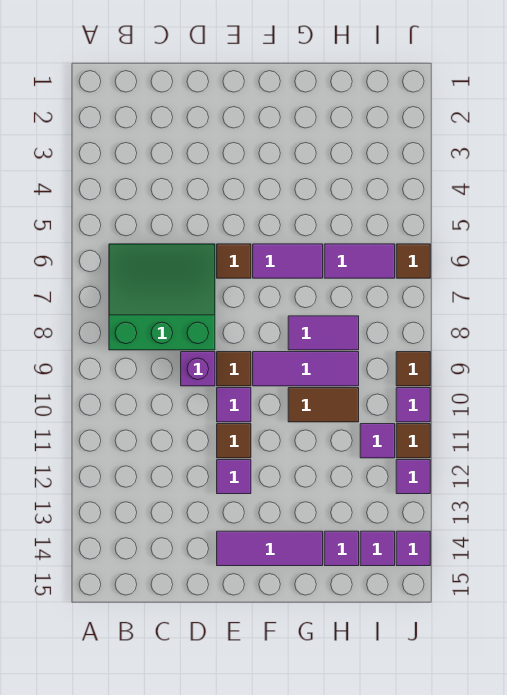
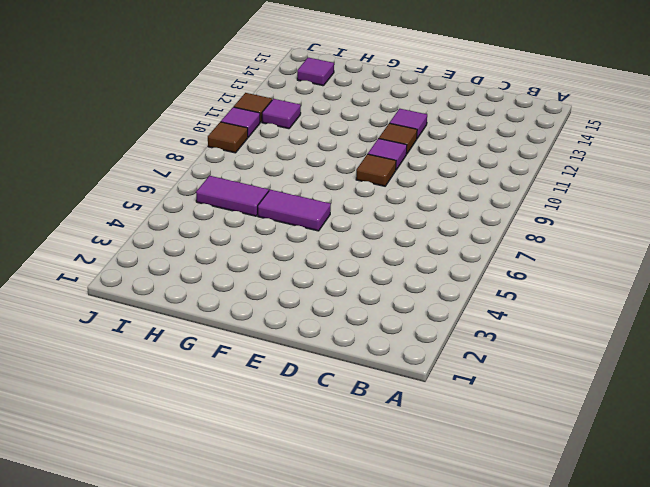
none -> green slope B6:D8 level 1 top 8
none -> purple brick D9 level 1
none -> brown tile E6 level 1

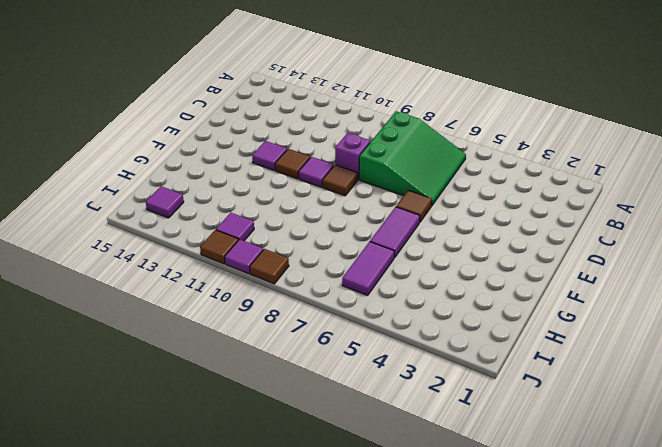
none -> purple tile E14:G14 level 1
none -> purple tile F9:H9 level 1
none -> purple tile G8:H8 level 1

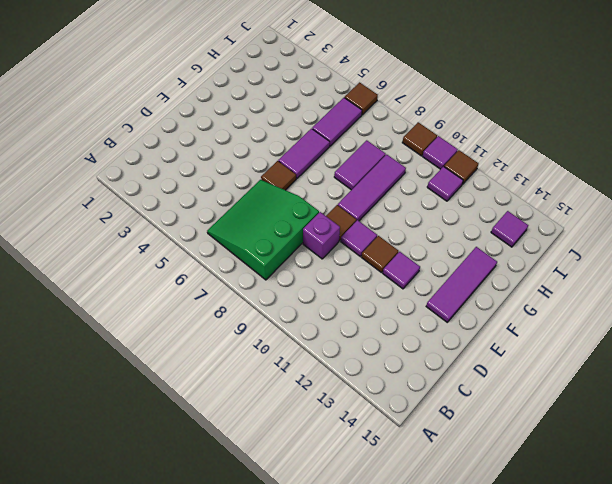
none -> brown tile G10:H10 level 1
none -> purple tile H14 level 1
none -> purple tile J12 level 1

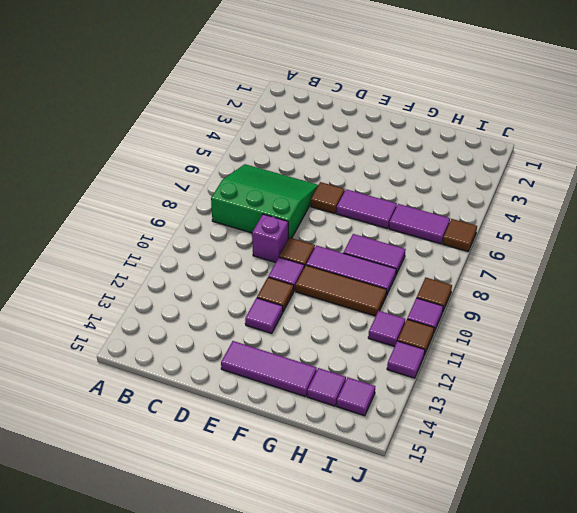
brown tile F10:H10 level 1 -> brown tile G10:H10 level 1
none -> purple tile J14 level 1

